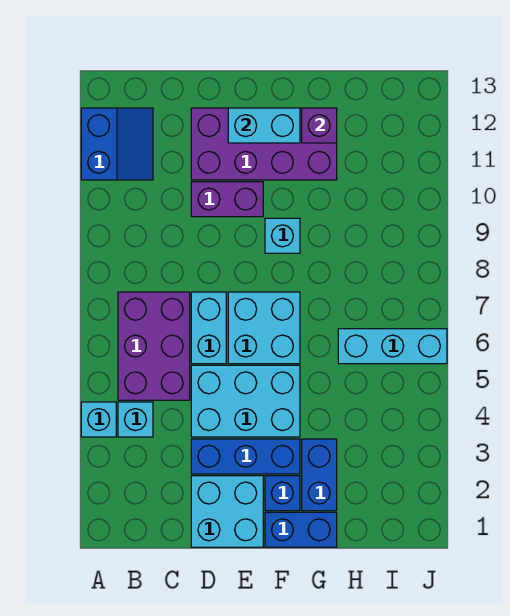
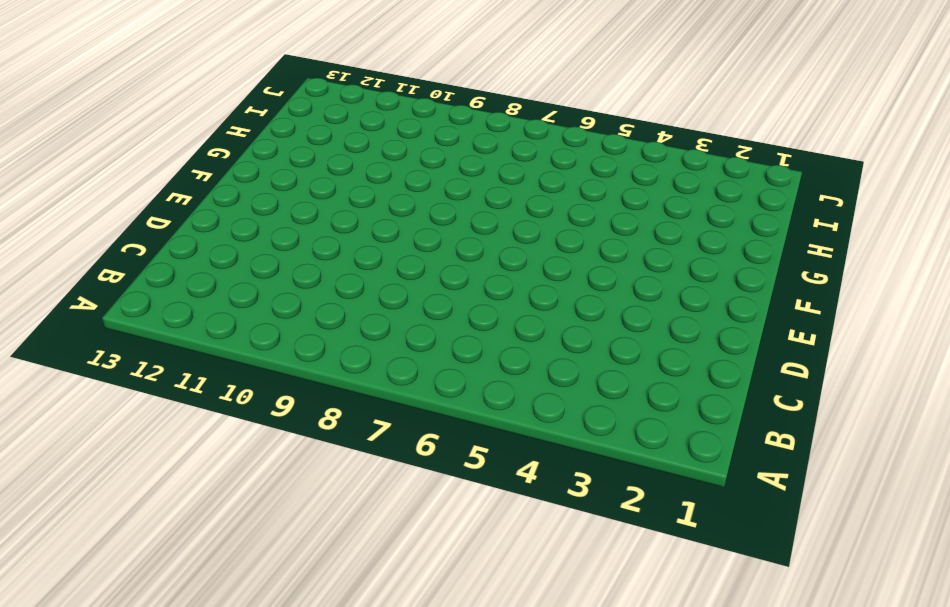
none -> cyan brick A4 level 1
none -> blue slope A11:B12 level 1 top A
none -> cyan brick B4 level 1

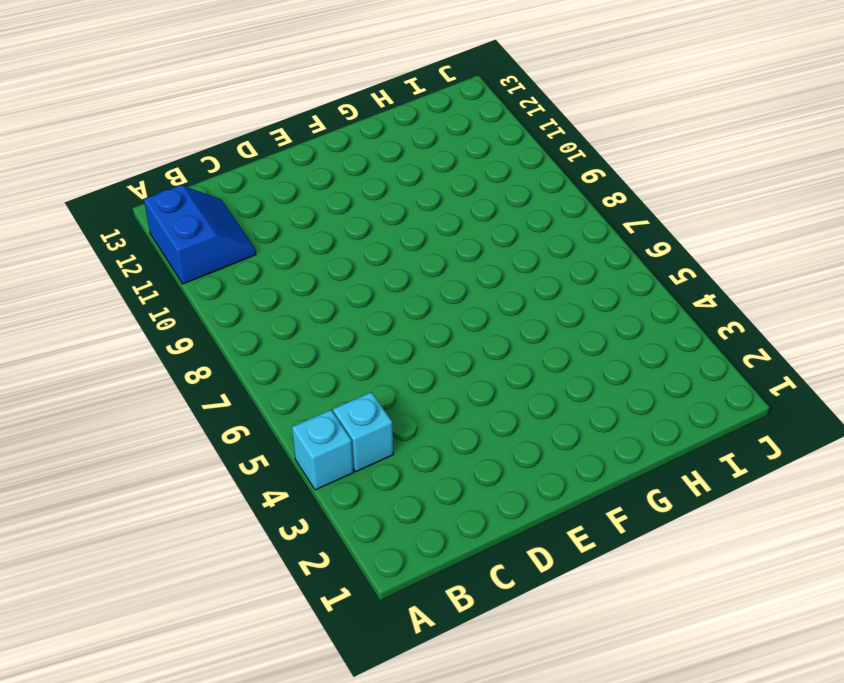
none -> purple brick B5:C7 level 1
none -> cyan brick D1:E2 level 1
none -> blue brick D3:F3 level 1

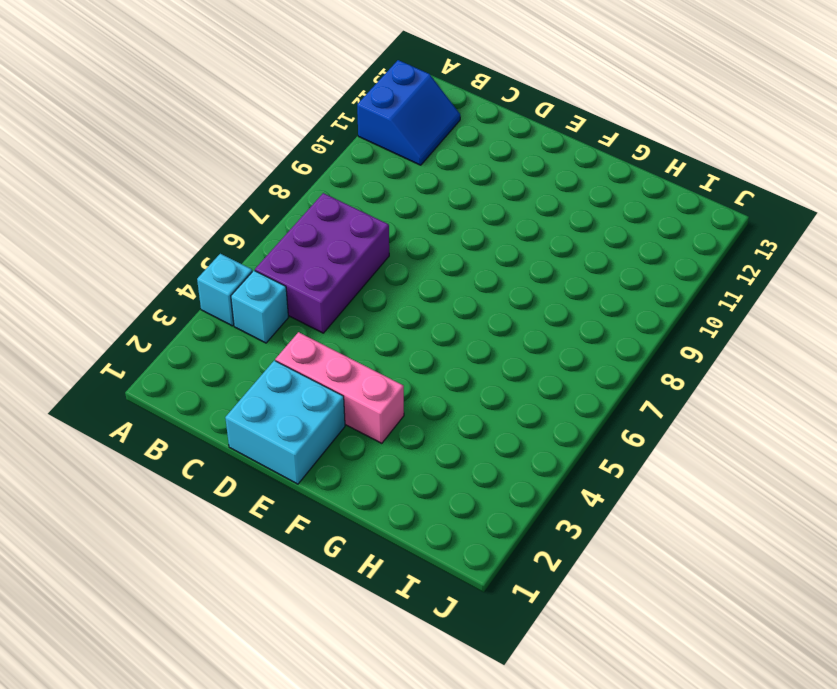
pink brick D3:F3 level 1 -> blue brick D3:F3 level 1
none -> cyan brick D4:F5 level 1
none -> cyan brick D6:D7 level 1
none -> purple brick D10:E10 level 1

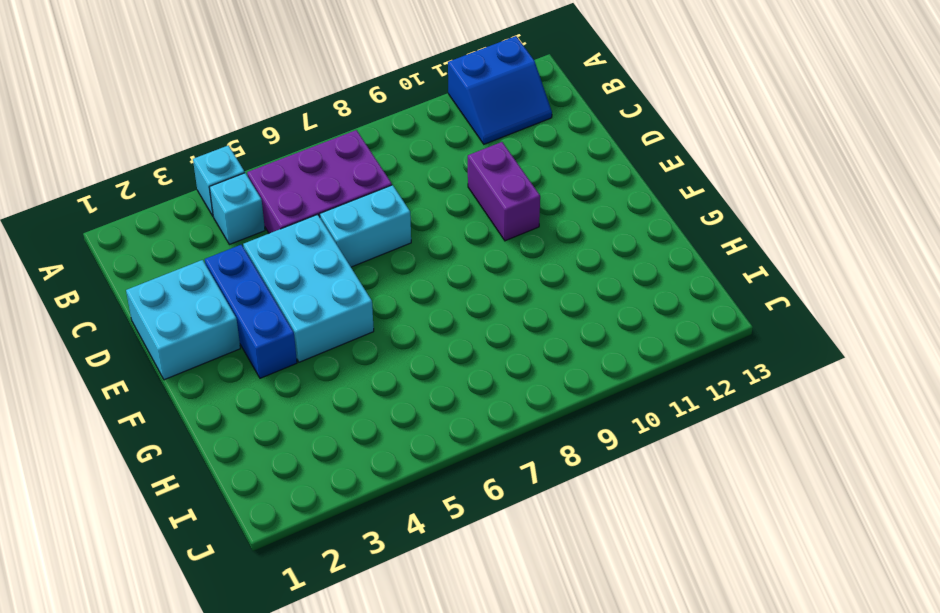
none -> purple brick D11:G12 level 1
none -> cyan brick E6:F7 level 1
none -> blue brick F1:G1 level 1

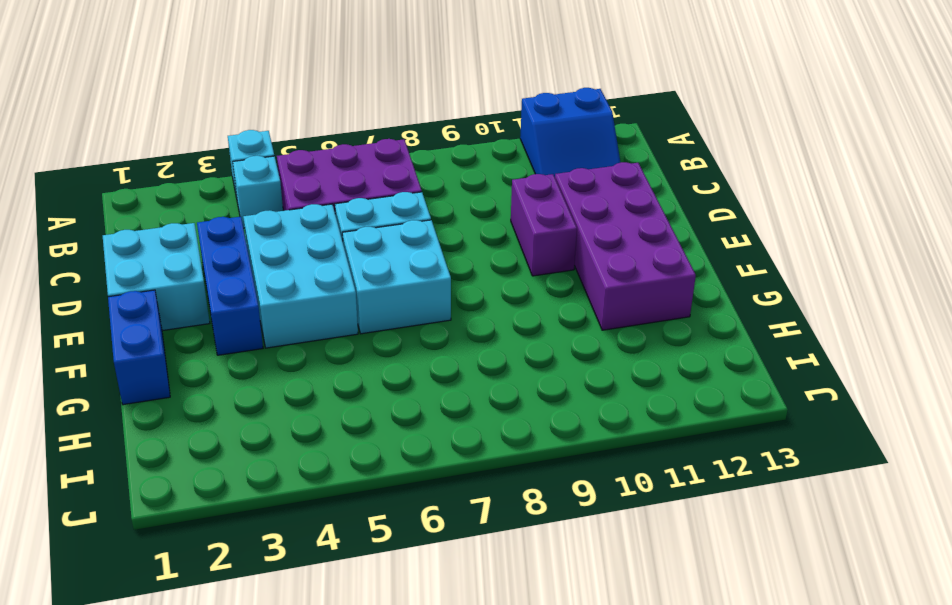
none -> blue brick F2 level 1
none -> cyan brick F9 level 1
none -> blue brick G2:G3 level 1

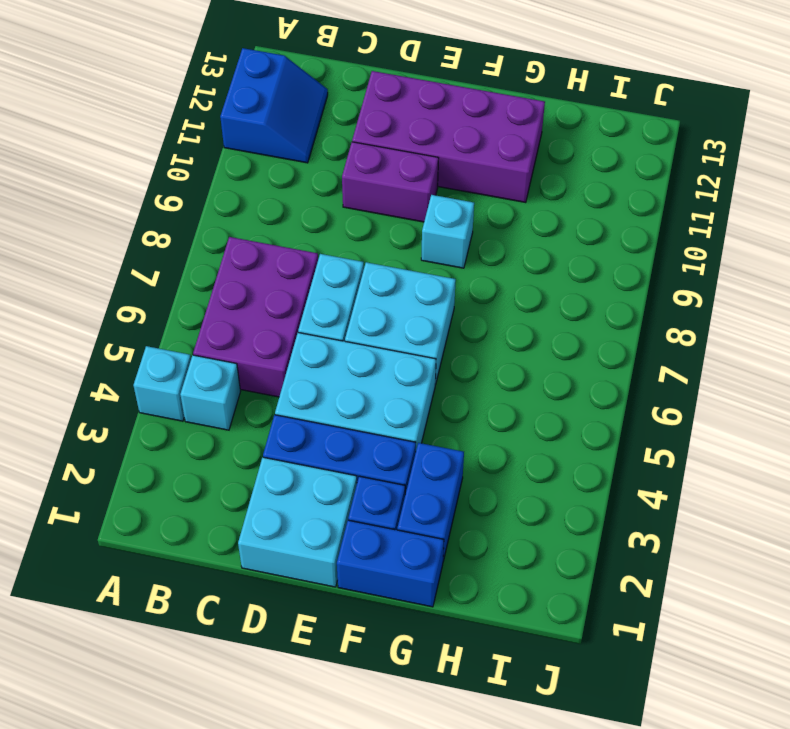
none -> cyan brick H6:J6 level 1
none -> cyan brick E12:F12 level 2
none -> purple brick G12 level 2

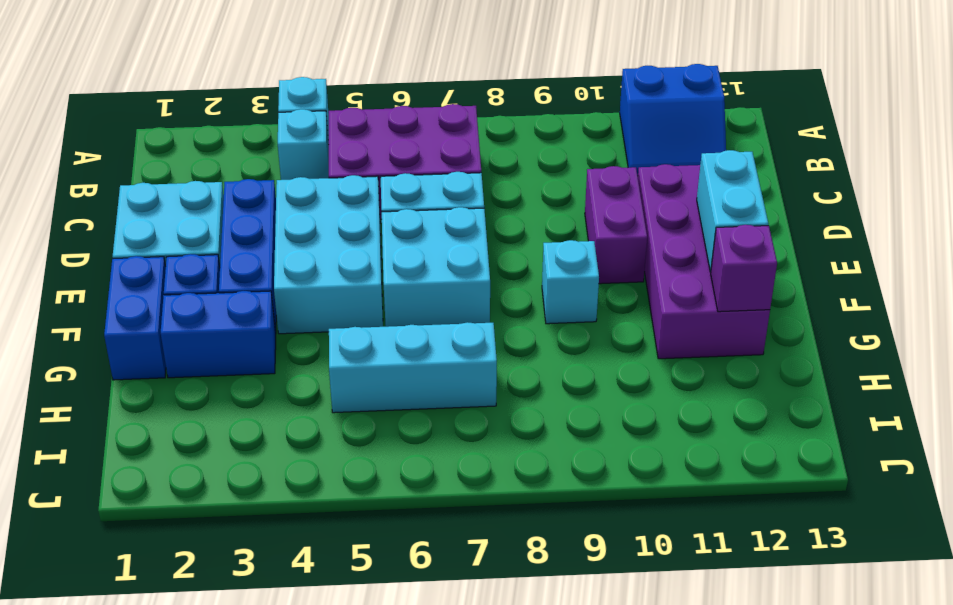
cyan brick H5:H7 level 1 -> cyan brick H6:J6 level 1

